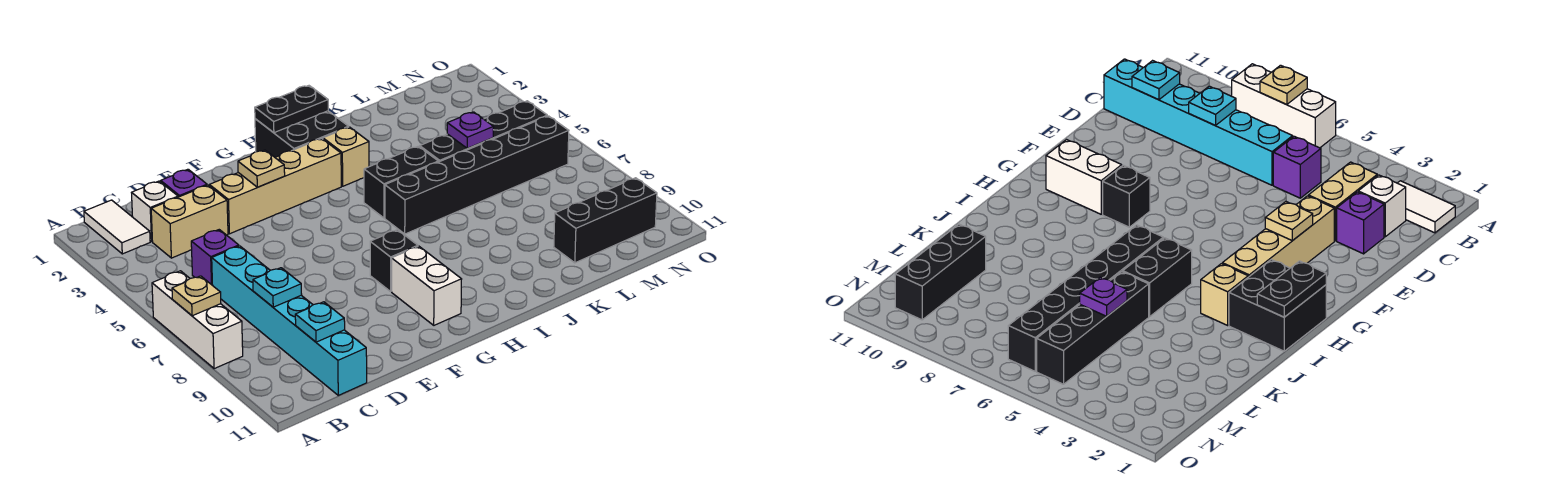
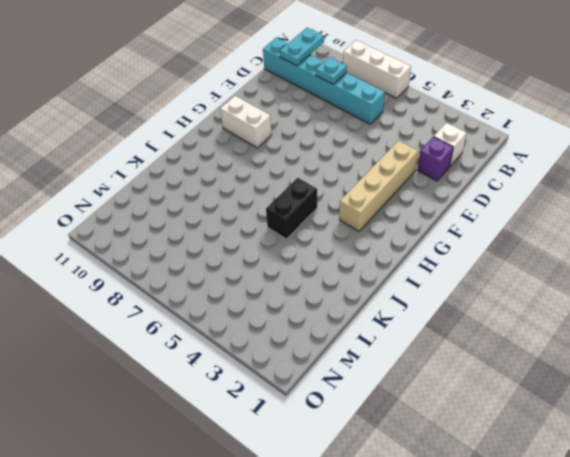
cyan plate B10:C10 level 2 -> cyan plate C10 level 2
none -> white tile B1:B2 level 1
none -> tan brick C3:D3 level 1
none -> purple brick C5 level 1

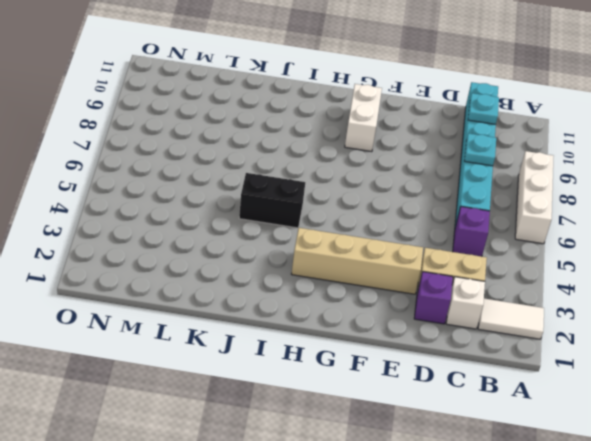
white tile A2:B2 level 1 -> white tile B1:B2 level 1
none -> black brick G8 level 1
none -> black brick H1:I2 level 1
none -> tan brick I3 level 1

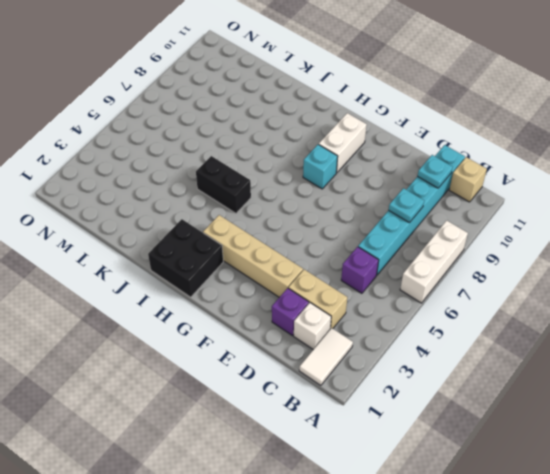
tan brick B11 level 1 -> tan brick I3 level 1
cyan brick G8 level 1 -> black brick G8 level 1
none -> black brick I6:N6 level 1
none -> black brick K5:N5 level 1
none -> black brick L10:N10 level 1

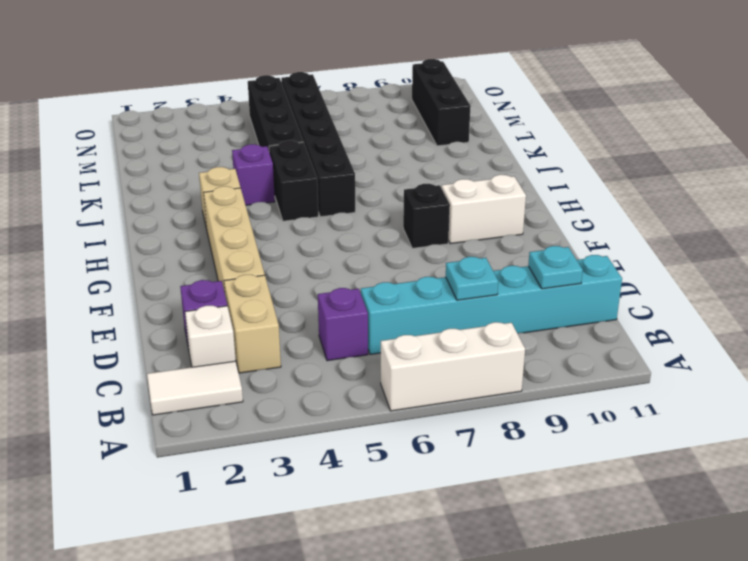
purple brick J4 level 1 -> none
none -> black brick H1:I2 level 1
none -> tan plate A7 level 2
none -> tan plate F3 level 2

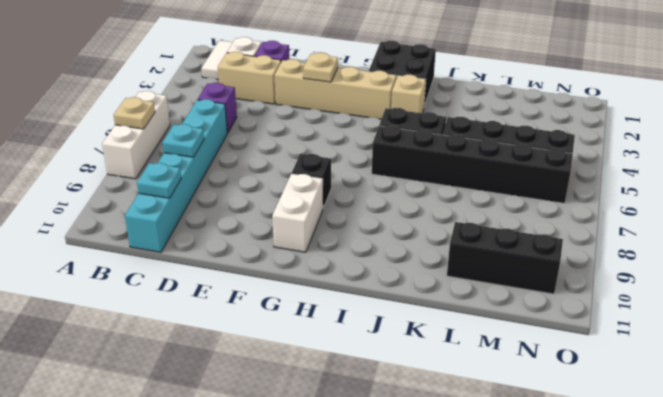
none -> black plate H1:I1 level 2
none -> purple plate L5 level 2

